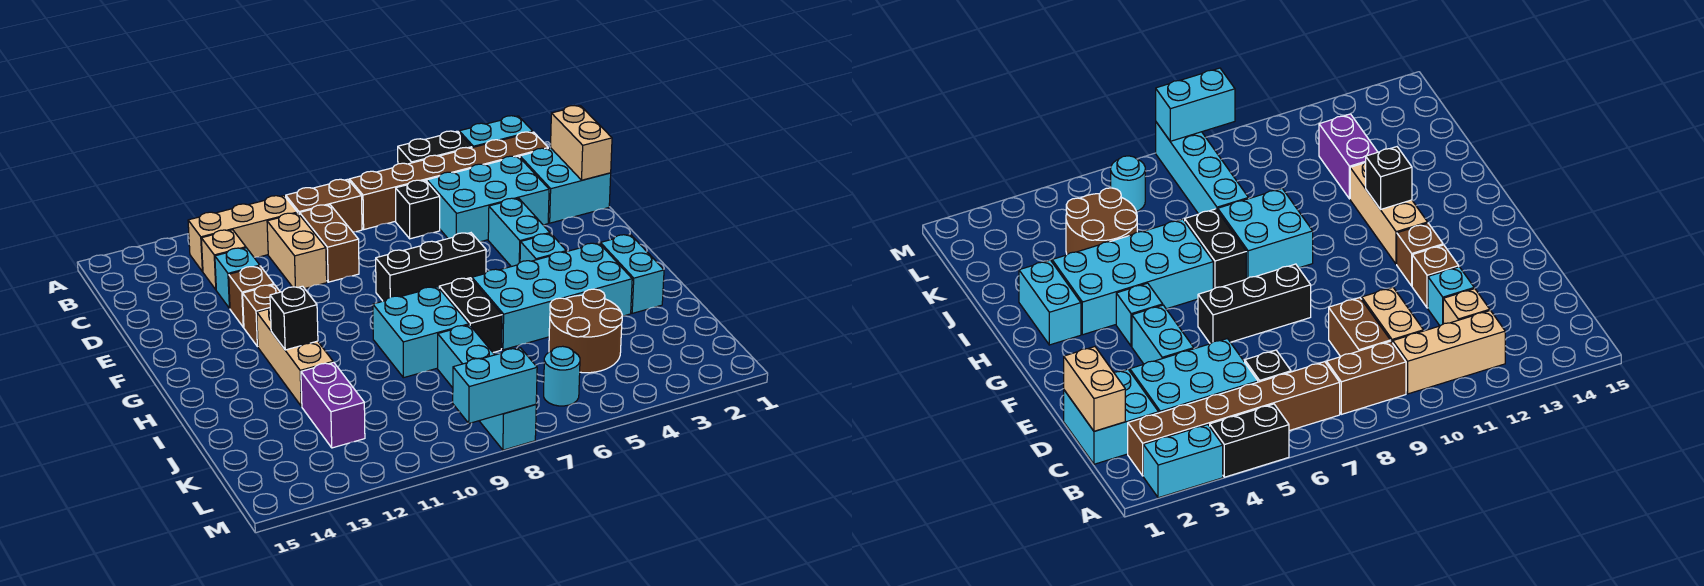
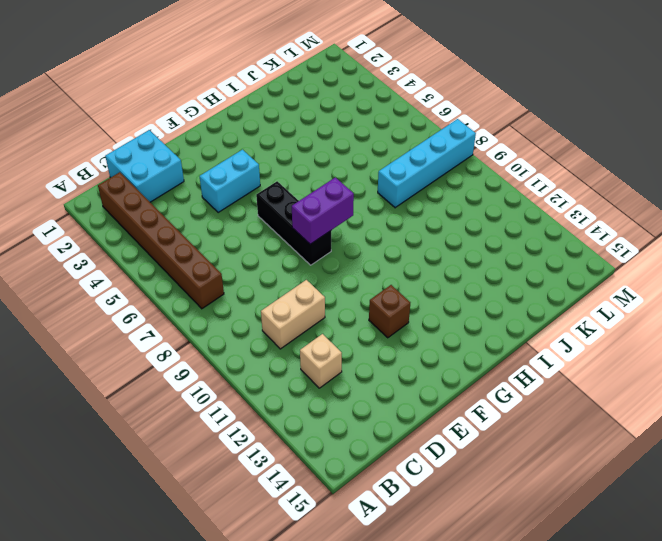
purple brick F8:G8 level 2 -> purple brick J12:K12 level 1
none -> cyan brick A2:A3 level 1
none -> black brick A4:A5 level 1
none -> brown brick B8:B9 level 1

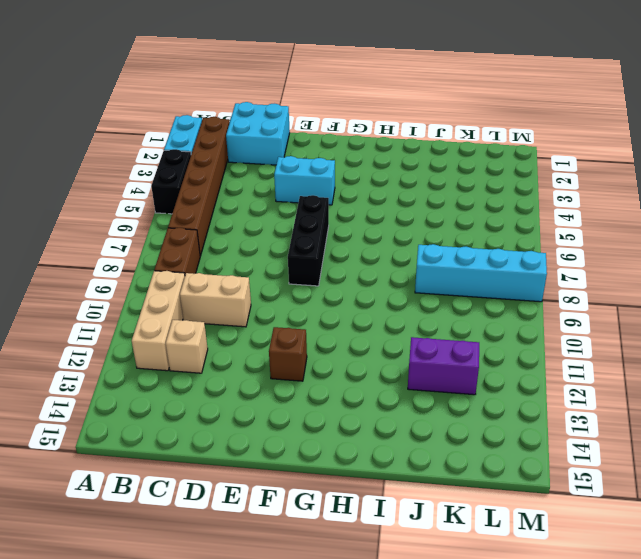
none -> cyan brick C3:D5 level 1
none -> black brick C6 level 1
none -> brown brick C9:D9 level 1

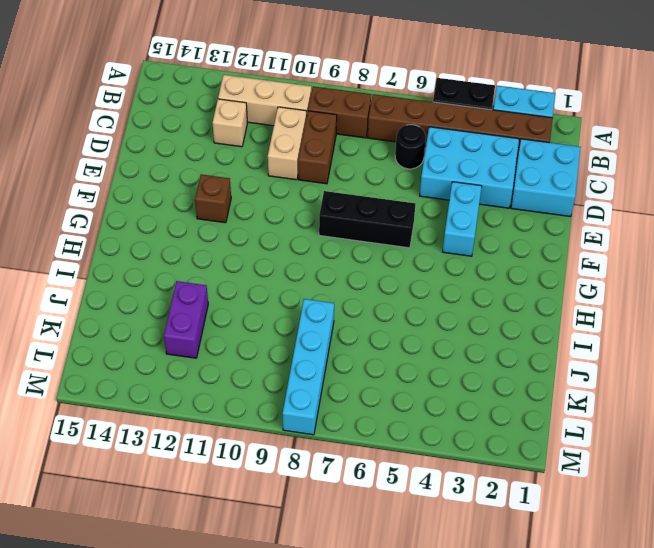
black round brick C6 level 1 -> black brick C6 level 1
none -> cyan brick D12 level 1
none -> brown brick E12 level 1
none -> cyan brick G4 level 1

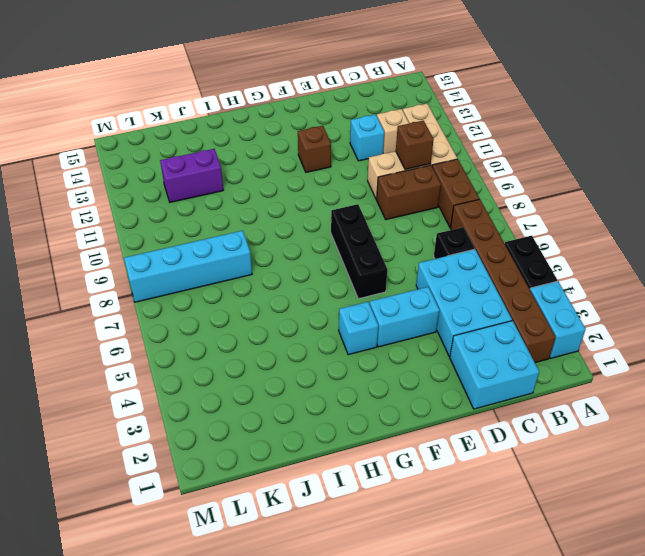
brown brick C10 level 2 -> brown brick E12 level 1
none -> tan brick G12:I12 level 1
none -> cyan brick H2:I2 level 1
none -> cyan brick H3:I6 level 1

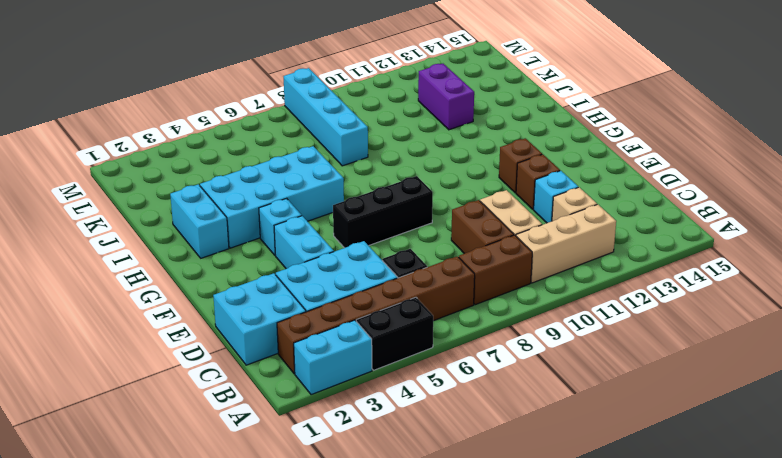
none -> tan brick G12:I12 level 1
none -> black brick H7:I7 level 1
none -> cyan brick H8:I9 level 1

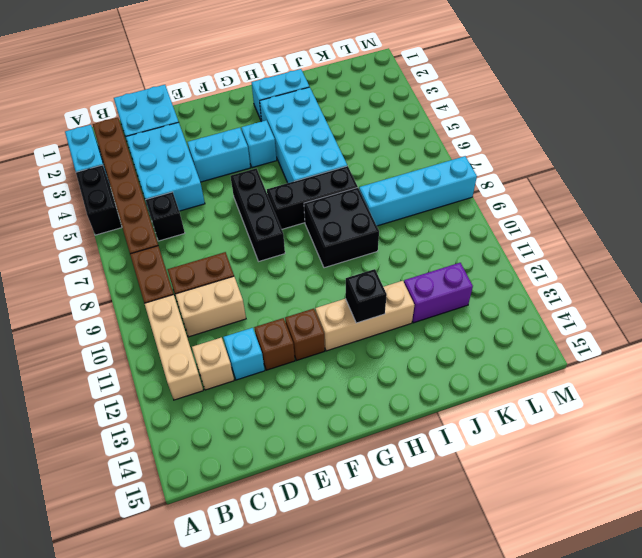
black brick G7:I7 level 1 -> black brick H7:I7 level 1
black brick H8:I9 level 1 -> cyan brick H8:I9 level 1
none -> brown round brick J4:K5 level 1
none -> cyan round brick L6 level 1
none -> tan brick C1:D1 level 2

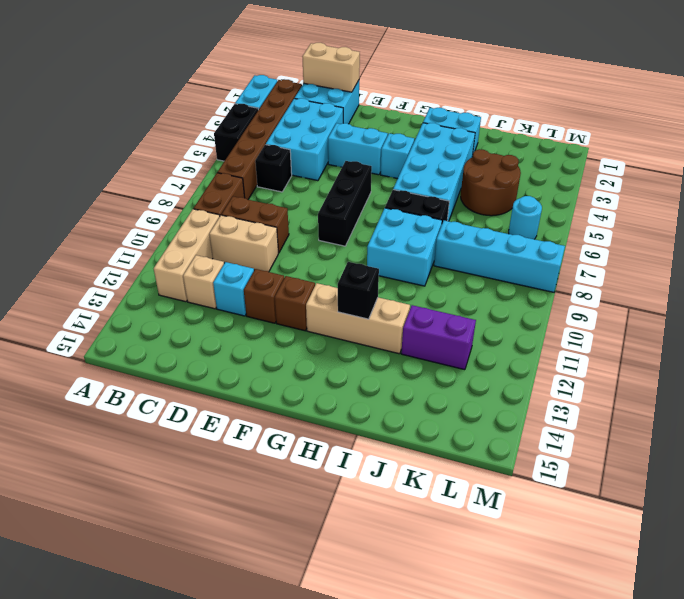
none -> cyan brick M8:M9 level 2

